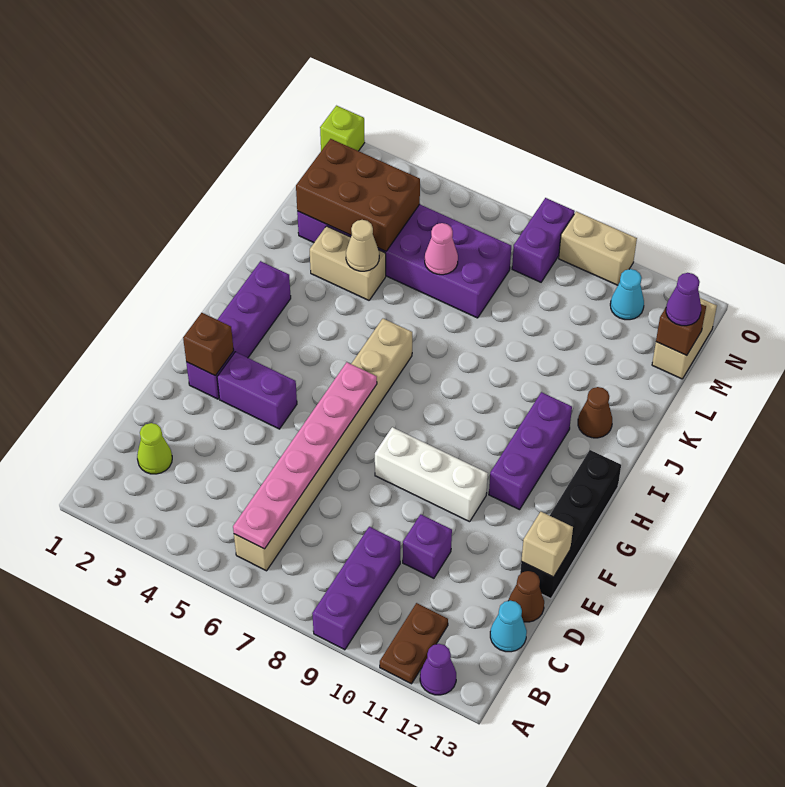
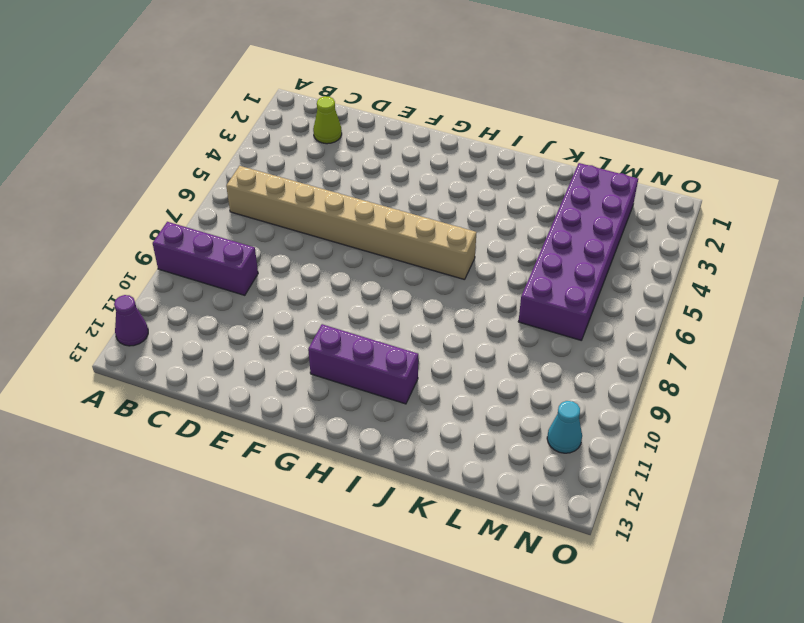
none -> brown plate A11:B11 level 1
none -> cyan cone C13 level 1
none -> purple brick D10 level 1

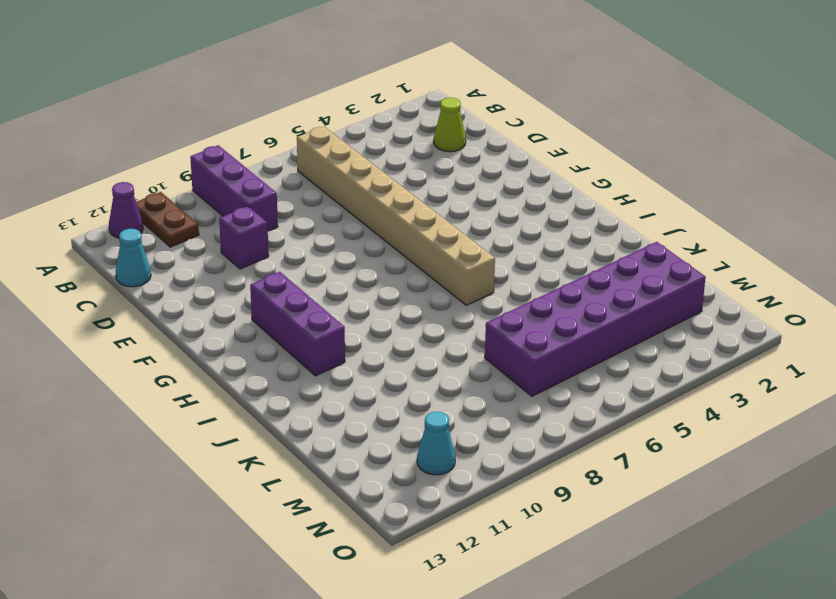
none -> brown cone D13 level 1
none -> black brick E13:H13 level 1
none -> purple brick F2:I2 level 1

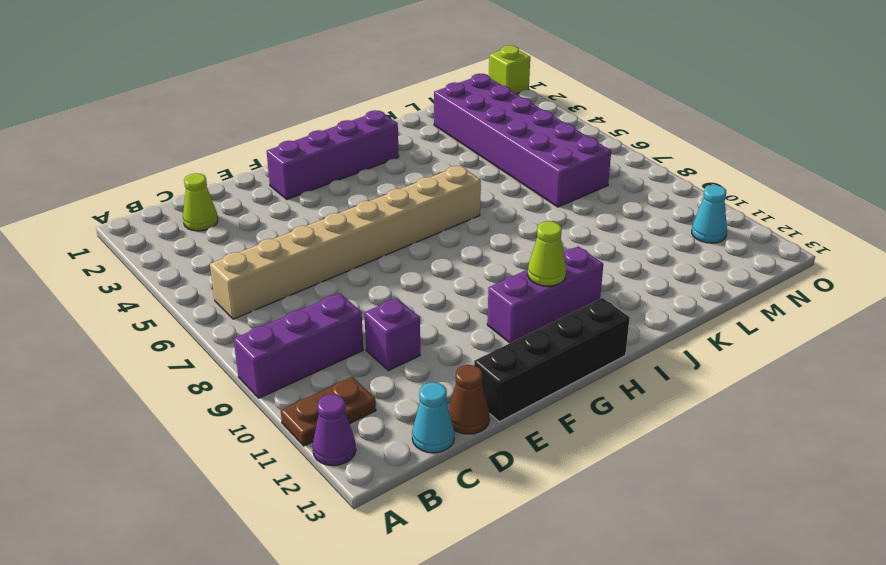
lime cone H11 level 2 -> none
none -> purple brick F3:F4 level 1
none -> white brick F8:F10 level 1
none -> brown cone J12 level 1

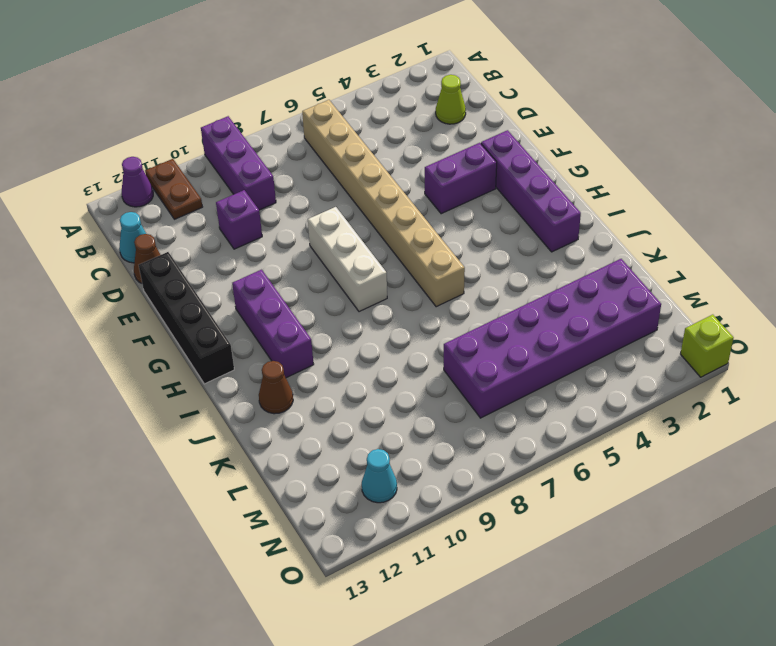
white brick F8:H8 level 1 -> white brick F8:F10 level 1
none -> tan brick K3:K4 level 1
none -> tan brick M13:N13 level 1
none -> purple brick N8:O8 level 1

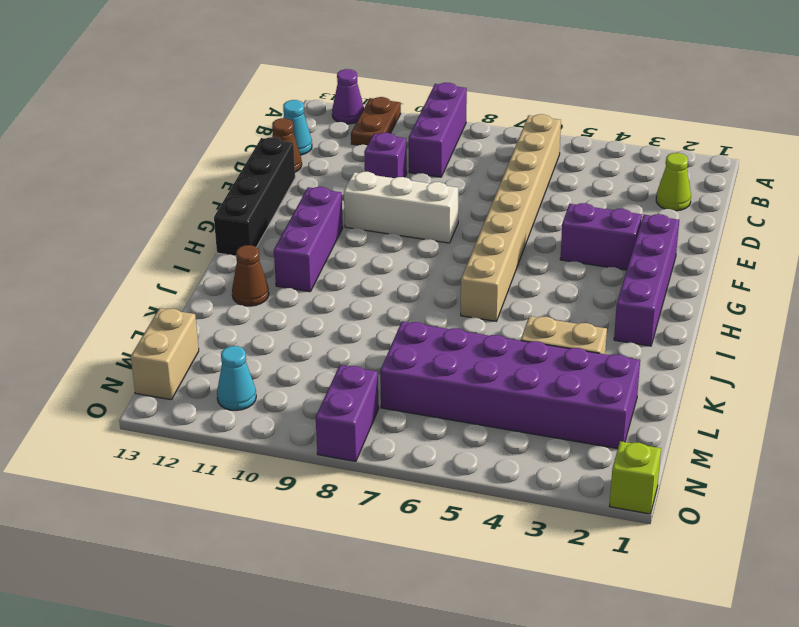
none -> tan brick O9:O10 level 1
none -> pink plate B6:G6 level 2
none -> tan brick E13 level 2

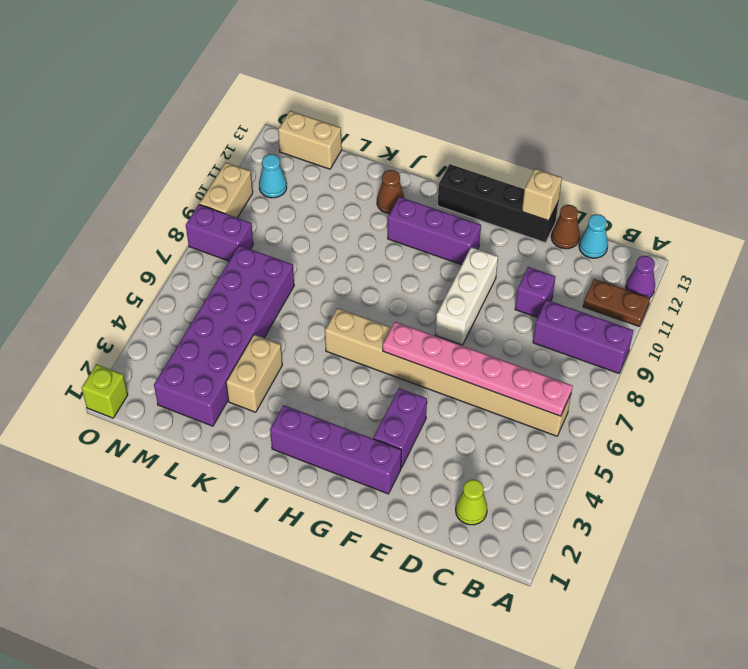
none -> brown brick F2 level 2
none -> tan cone K4 level 2
none -> brown brick L2:M4 level 2

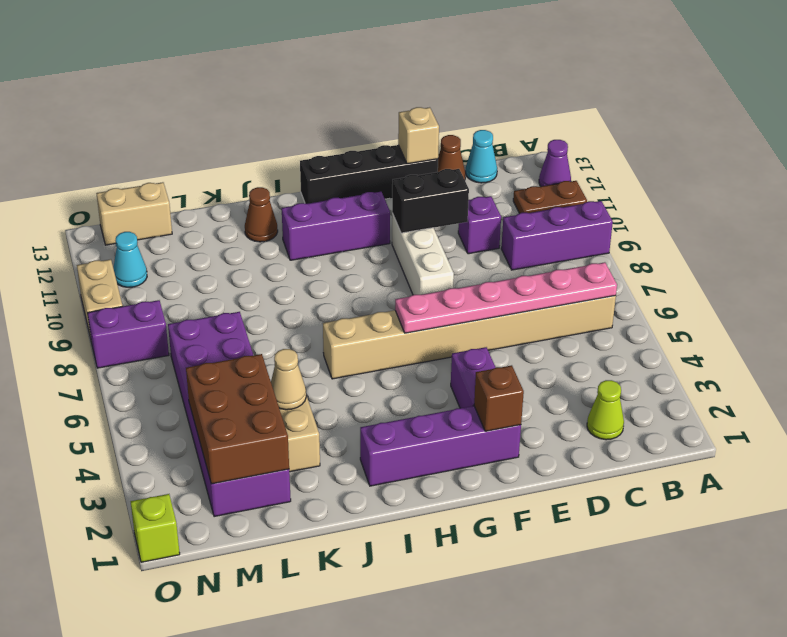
black brick E10:F10 level 2 -> none
none -> pink cone L6 level 2
none -> brown brick M13 level 2
none -> purple cone M13 level 3

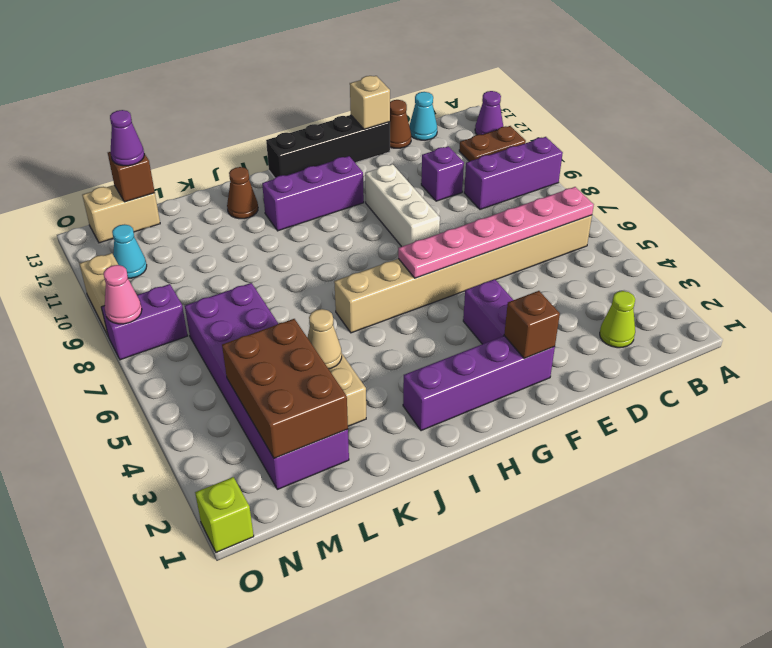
pink cone O8 level 2 -> pink cone L6 level 2

